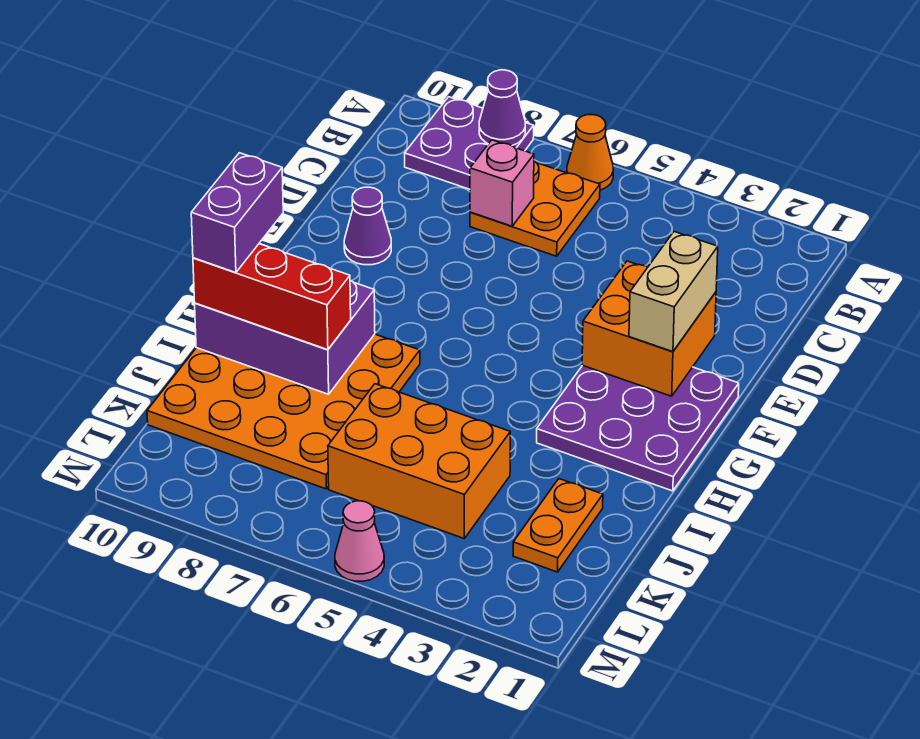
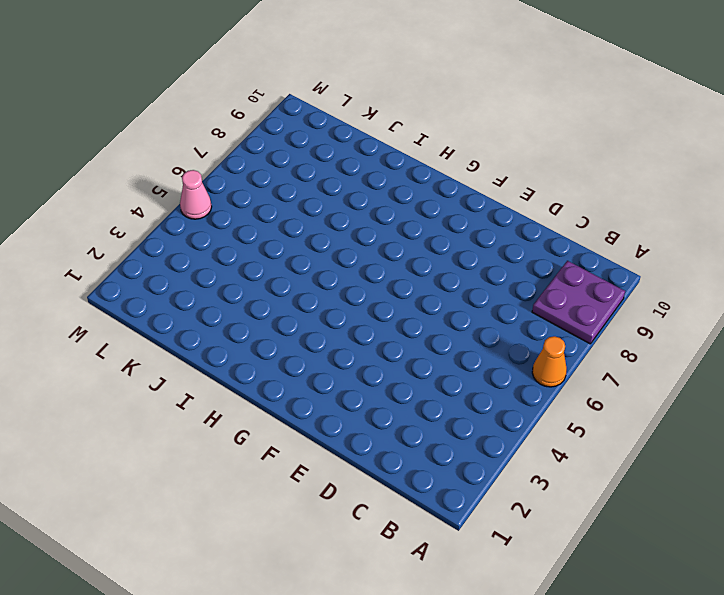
none -> orange plate B6:C7 level 1
none -> purple cone E9 level 1
none -> purple plate F1:H3 level 1

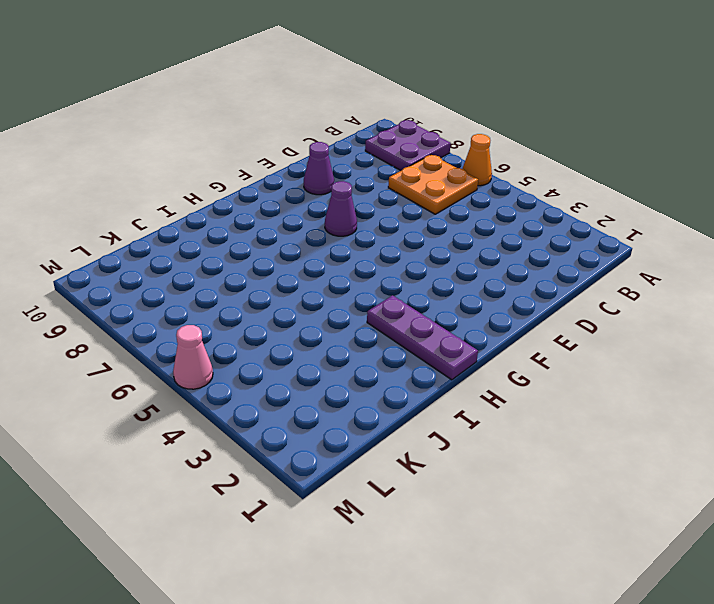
purple cone F7 level 1 -> purple cone A8 level 2
purple plate H1:H3 level 1 -> purple plate F1:H3 level 1
none -> orange plate H7:K10 level 1
none -> orange plate J2:K2 level 1
none -> orange brick J4:K6 level 1

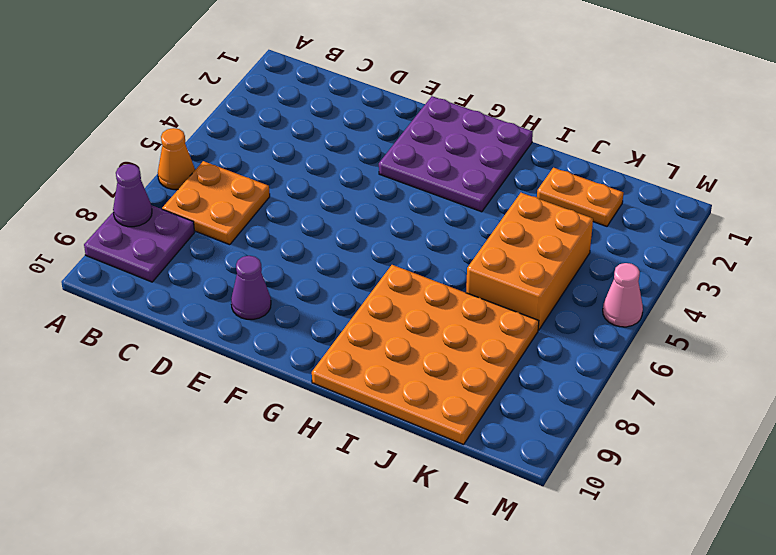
none -> pink brick C7 level 2
none -> orange brick E2:F3 level 2
none -> purple brick H8:I10 level 2

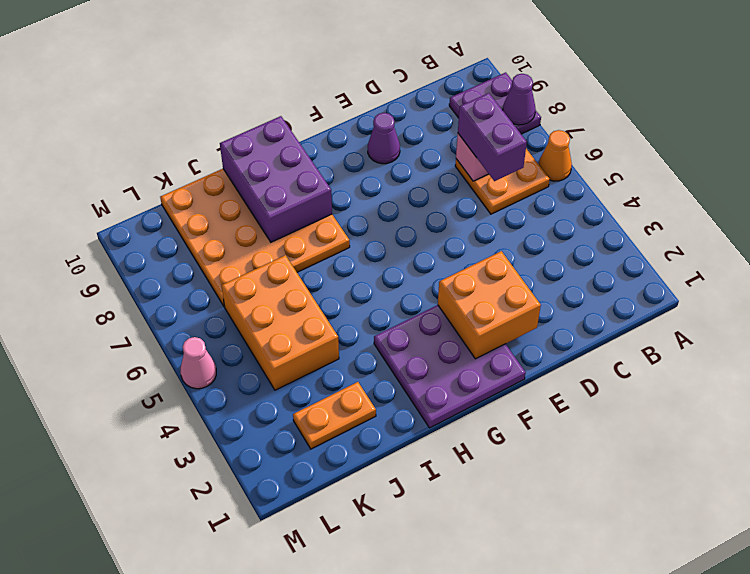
purple brick C6:C7 level 3 -> purple brick H10:I10 level 4
none -> tan brick E2:F2 level 3
none -> red brick I8:I10 level 3

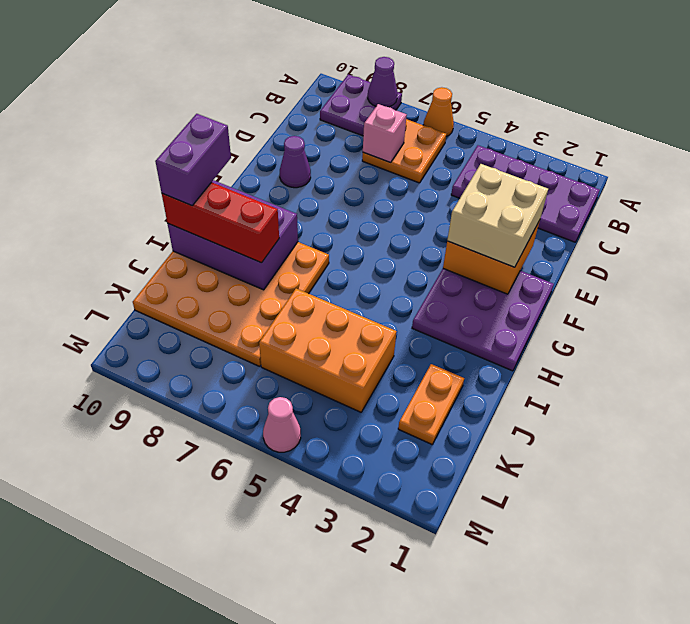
purple plate B1:C4 level 1 -> none
tan brick E2:F3 level 3 -> tan brick E2:F2 level 3

